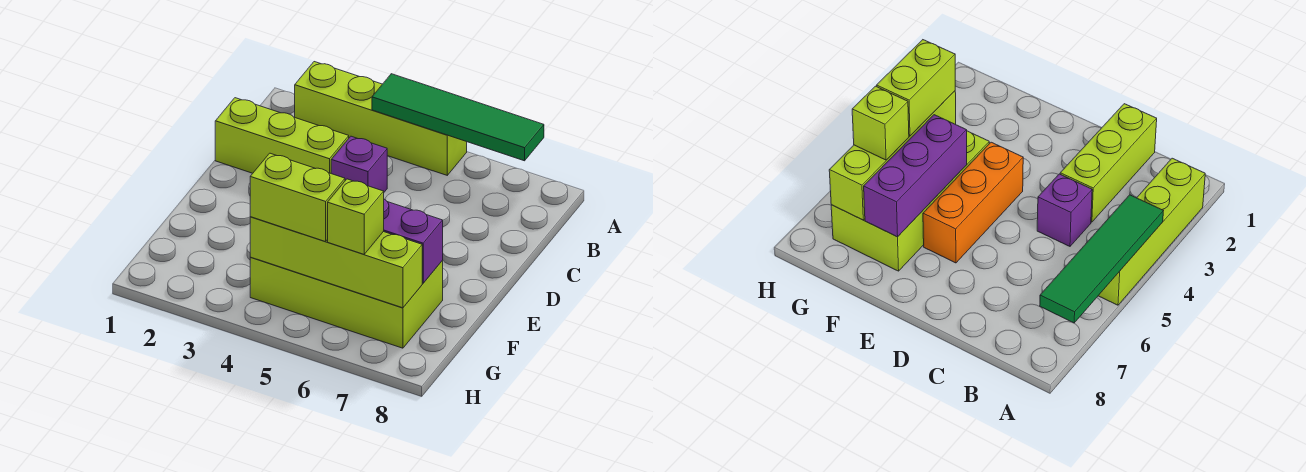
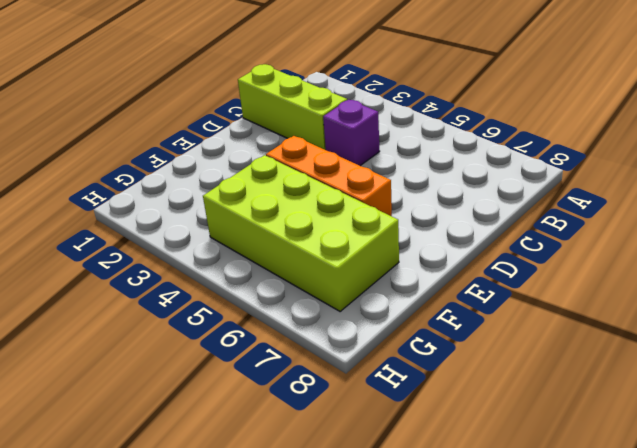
none -> lime brick A2:A5 level 1
none -> green tile A4:A7 level 2

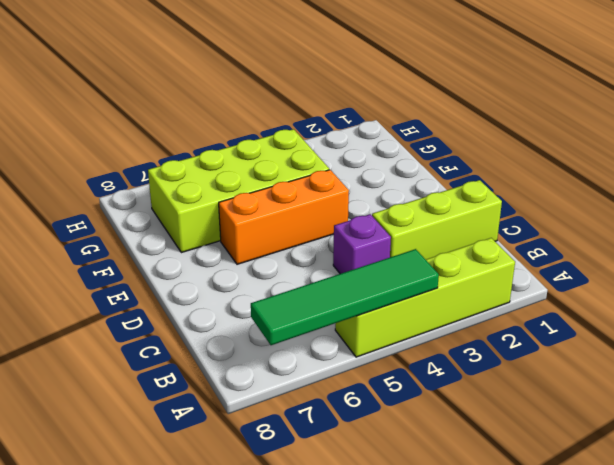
none -> purple brick F5:F7 level 2
none -> lime brick G4:G7 level 2

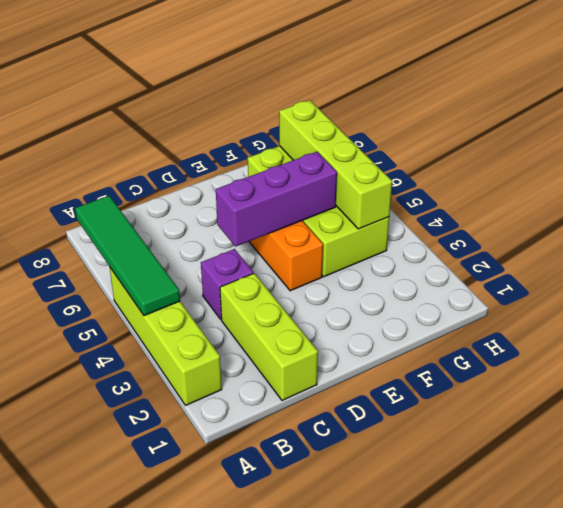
purple brick D5:F5 level 2 -> purple brick F5:F7 level 2
none -> lime brick G4:G5 level 3
none -> lime brick G6 level 3

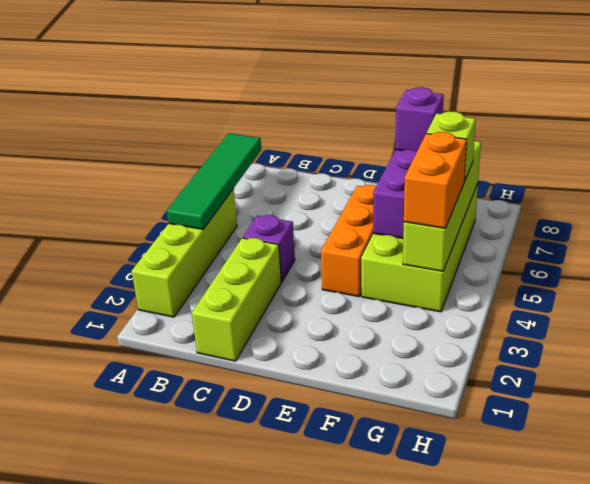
purple brick F7 level 3 -> none
orange brick G4:G5 level 3 -> lime brick G4:G5 level 3

